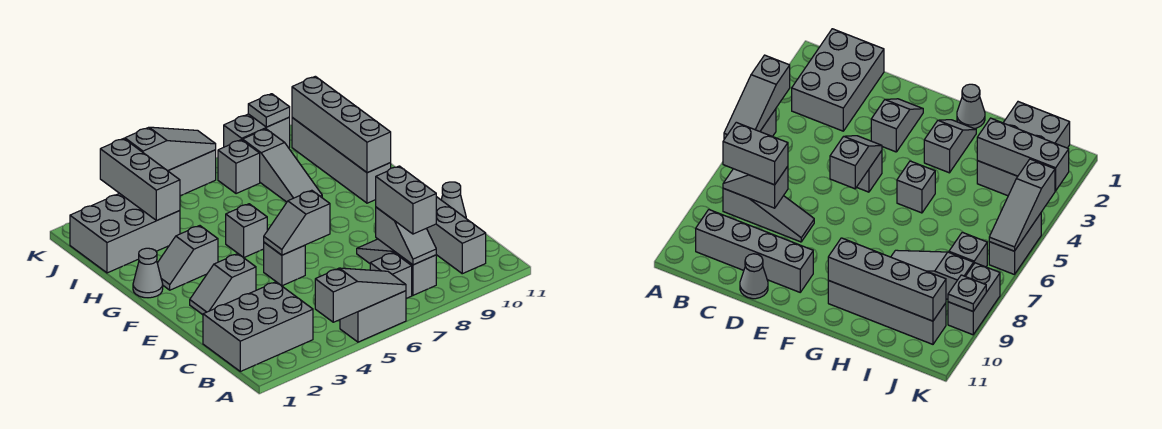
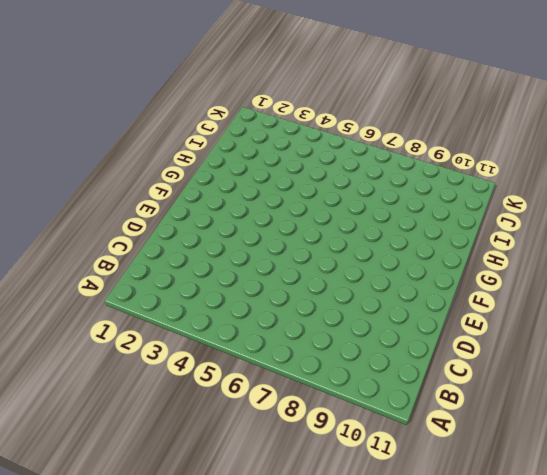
none -> grey brick A5:A6 level 1
none -> grey brick B1:C3 level 1
none -> grey brick B7 level 1

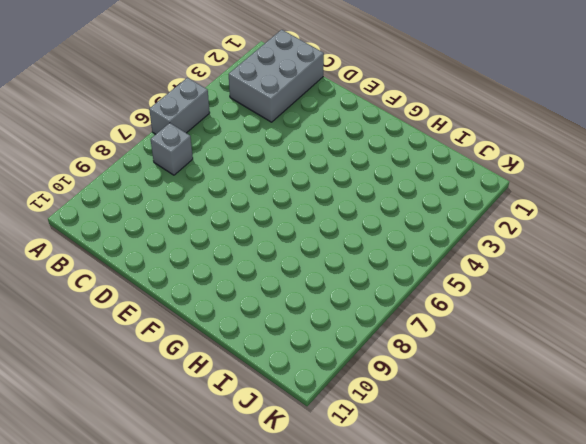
none -> grey slope B8:D8 level 1 top B
none -> grey brick B10:E10 level 1
none -> grey cone D11 level 1

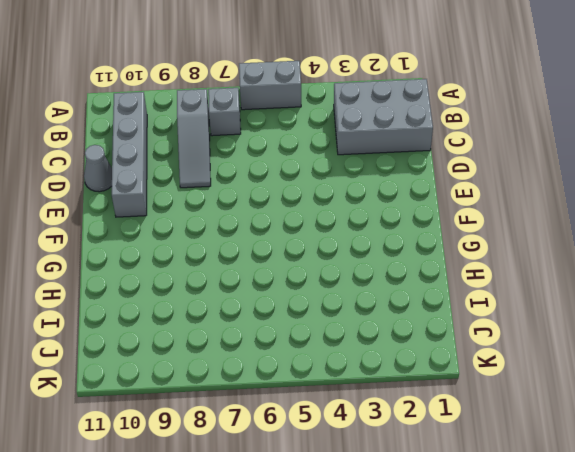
none -> grey slope E2:E3 level 1 top 3
none -> grey brick E5 level 1
none -> grey cone G1 level 1

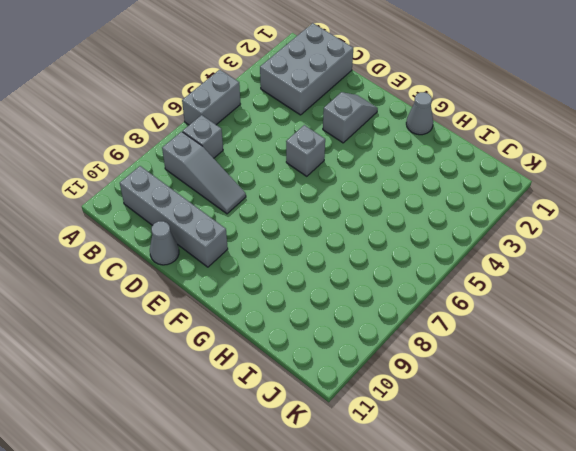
none -> grey slope G2:G3 level 1 top 3
none -> grey brick G5 level 1
none -> grey brick G10:J10 level 1

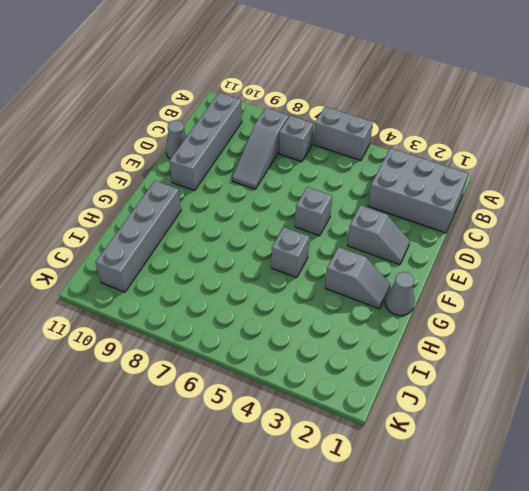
none -> grey slope H8:J8 level 1 top J
none -> grey brick I1:J3 level 1
none -> grey brick J7 level 1

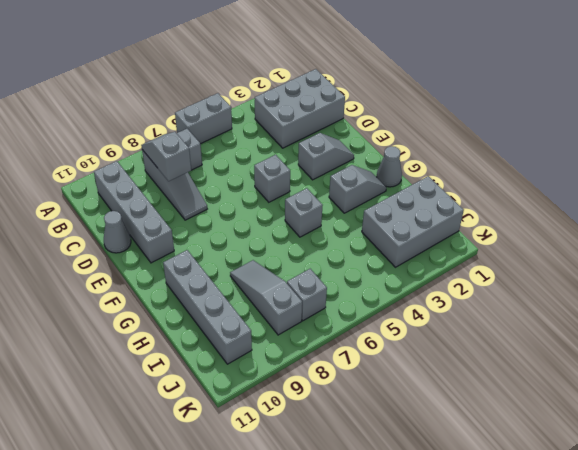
none -> grey brick K5:K6 level 1
none -> grey brick K8:K9 level 1
none -> grey slope A4:A6 level 2 top 4

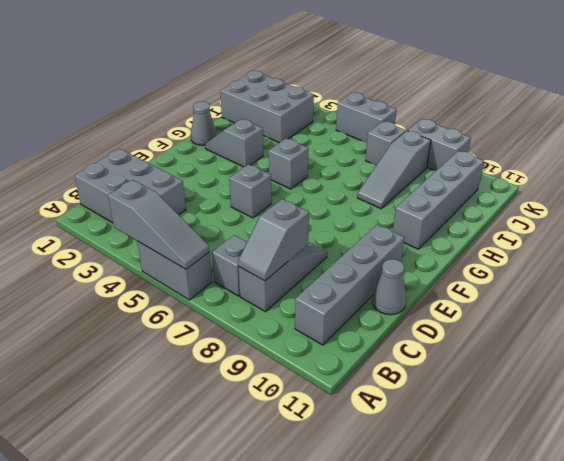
none -> grey slope E2:E3 level 1 top 3
none -> grey slope E5:E6 level 2 top 6
none -> grey brick G10:J10 level 2

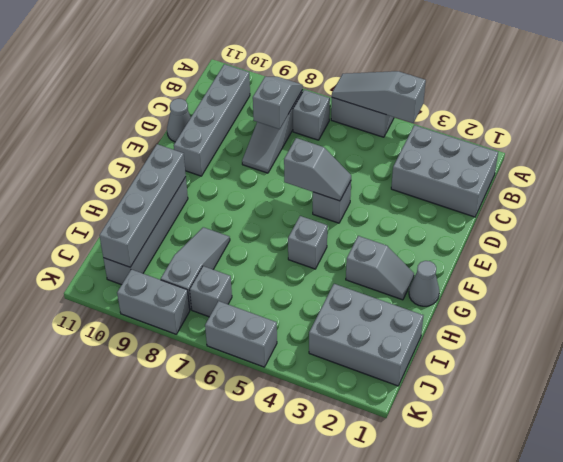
none -> grey slope E2:E3 level 1 top 3
none -> grey brick I3:K3 level 2
none -> grey slope K4:K6 level 2 top 4

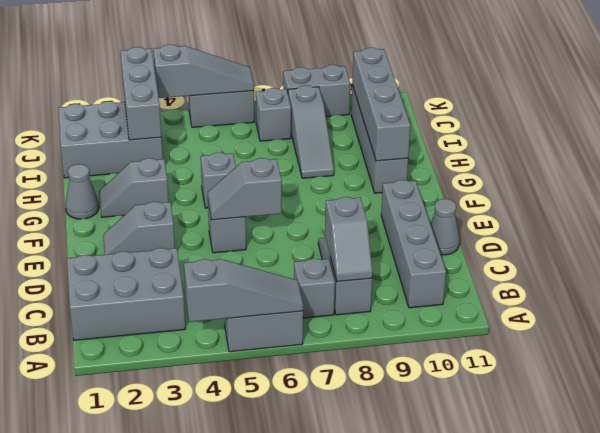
none -> grey plate K9 level 2
none -> grey brick B8:C8 level 3

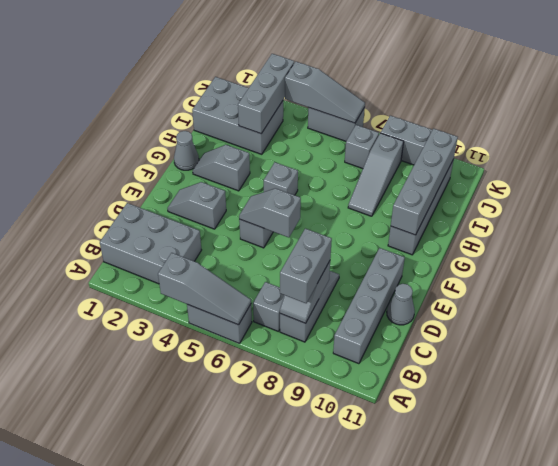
none -> grey plate K9 level 2

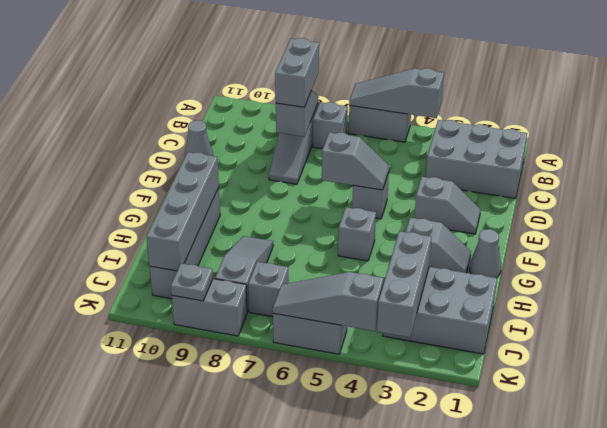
none -> grey brick B10:E10 level 1

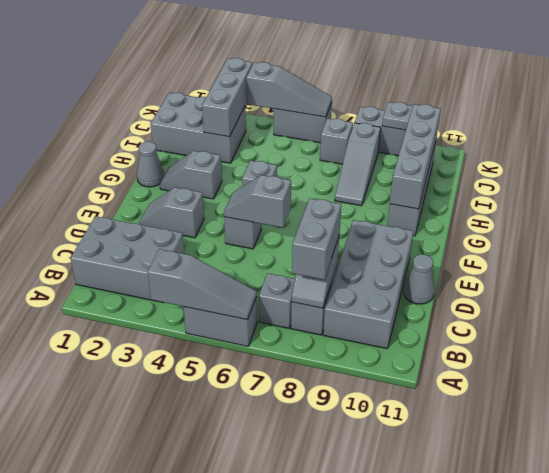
grey brick B9:E10 level 1 -> grey brick B10:E10 level 1

